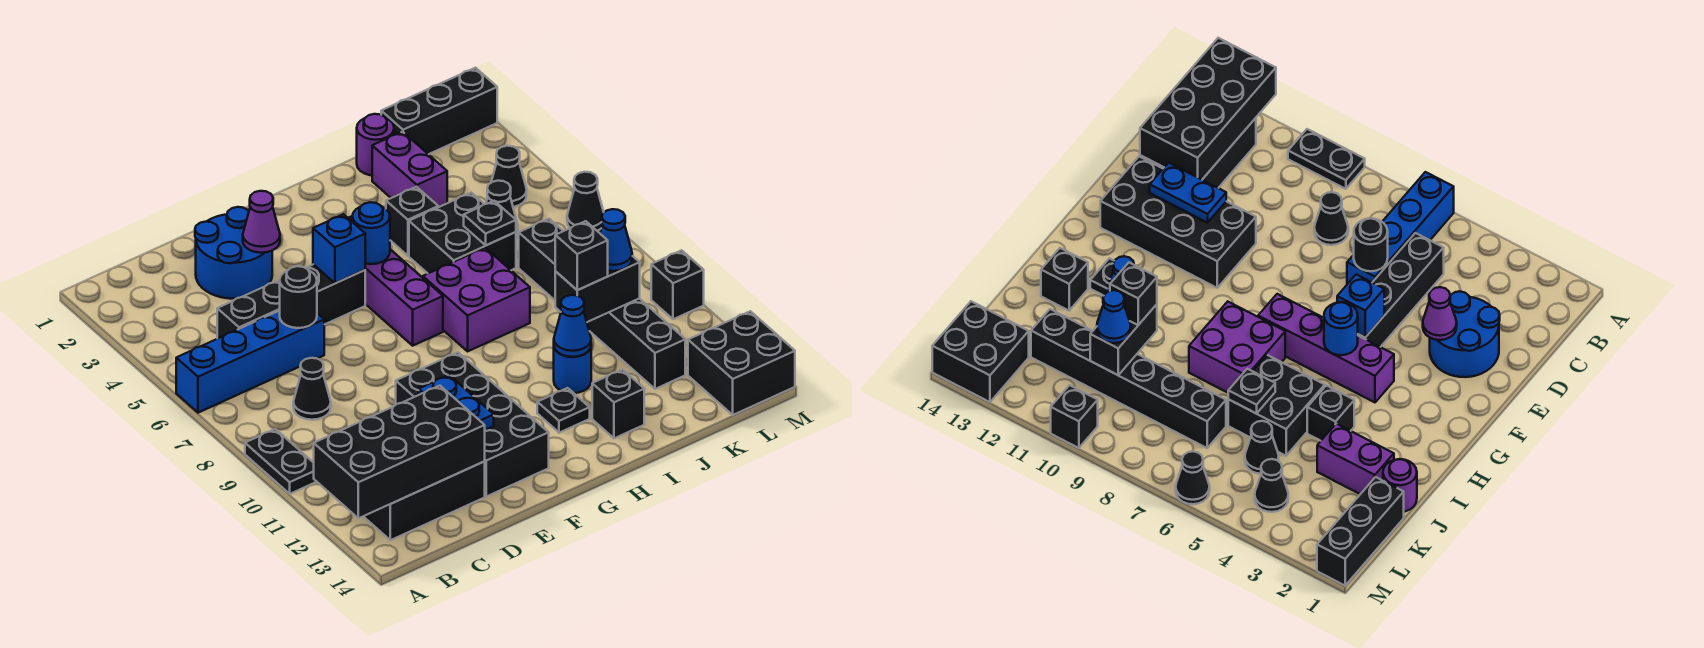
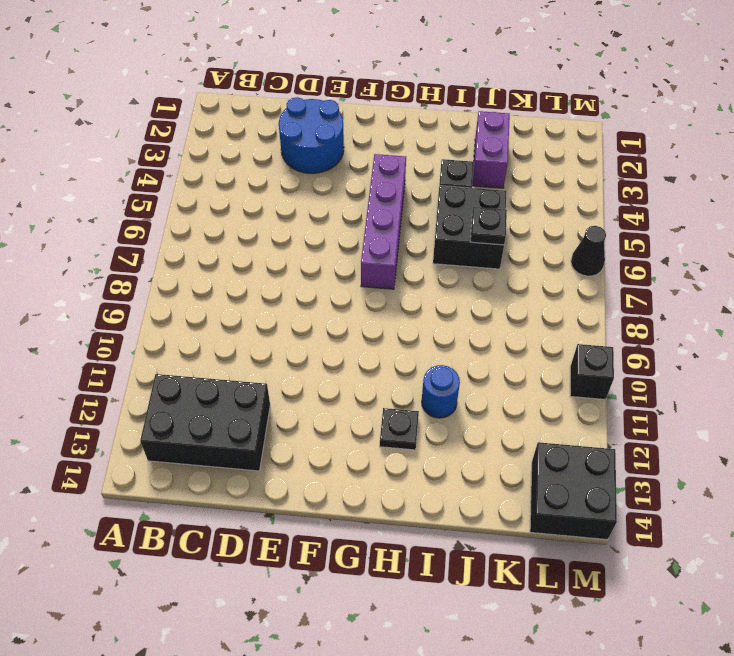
none -> blue brick A6:D6 level 1
none -> black plate A9:A10 level 1
none -> black brick C5:F5 level 1
none -> black cone C8 level 1

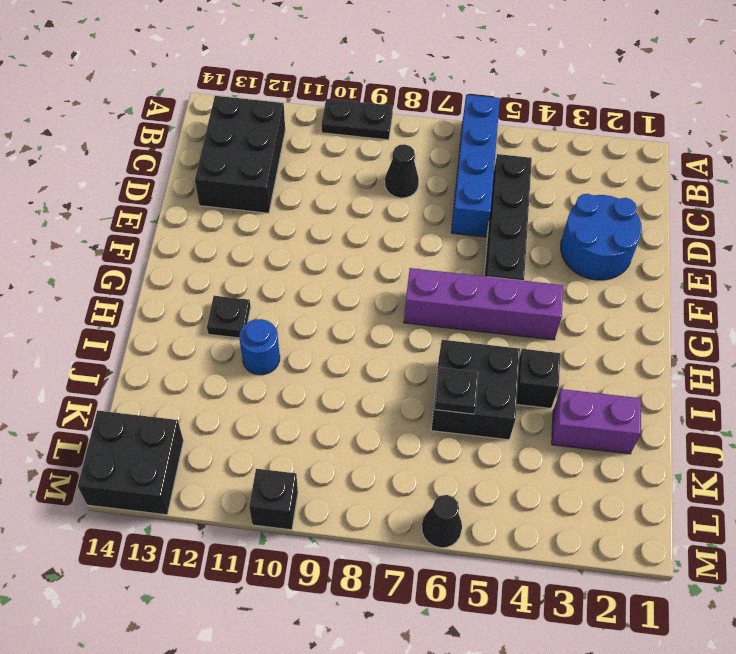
none -> black brick E10:F13 level 1
none -> purple brick H7:I8 level 1
none -> black brick I13 level 1
none -> purple round brick J1 level 1

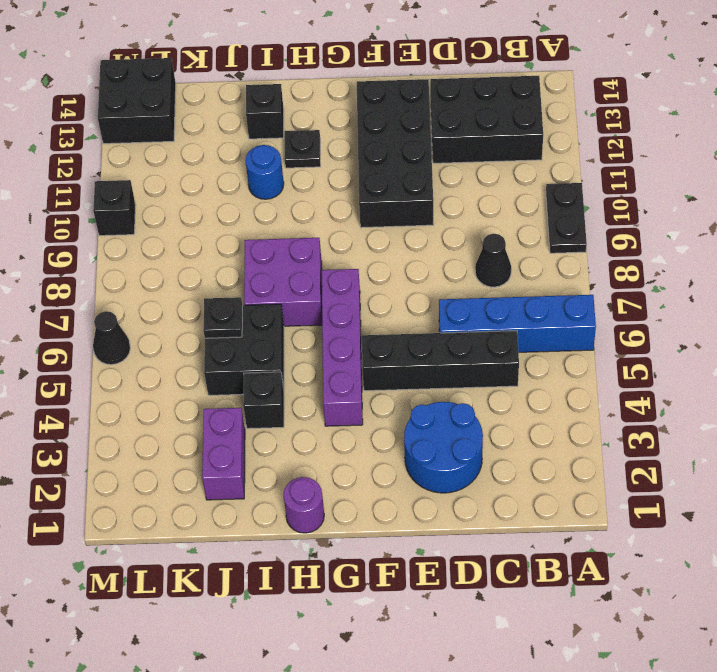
purple round brick H1 level 1 -> purple round brick J1 level 1
none -> black brick K1:M1 level 1
none -> black cone K5 level 1
none -> black brick K7:K12 level 1
none -> black cone L4 level 1

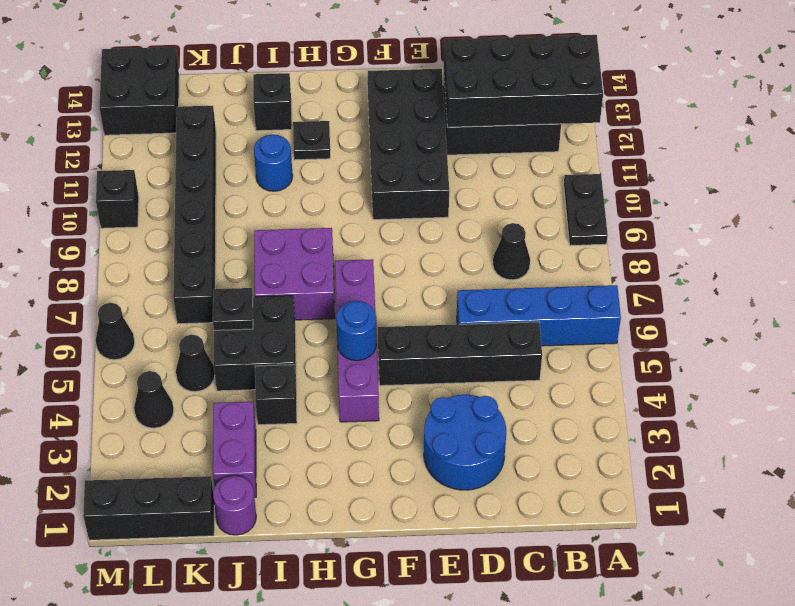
none -> black round brick D6 level 2
none -> purple cone E3 level 2
none -> blue plate E11:E12 level 2
none -> blue brick F5 level 2

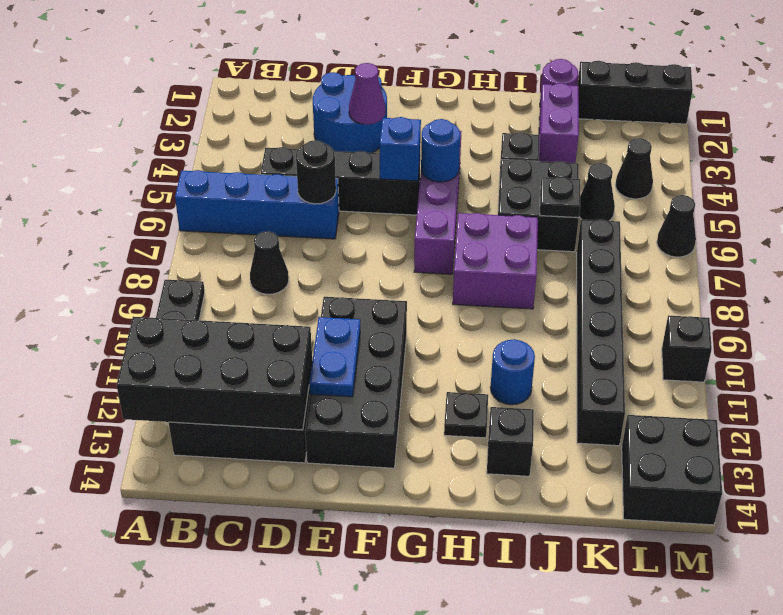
none -> blue cone I11 level 2
none -> black brick J10:K10 level 2
none -> black brick J10 level 3
none -> blue cone K10 level 3

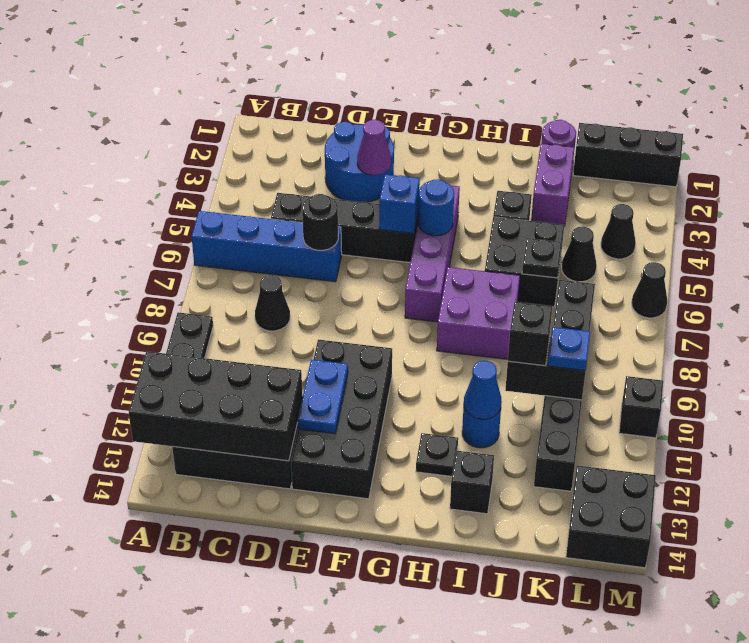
blue plate K10 level 3 -> blue cone K10 level 3

